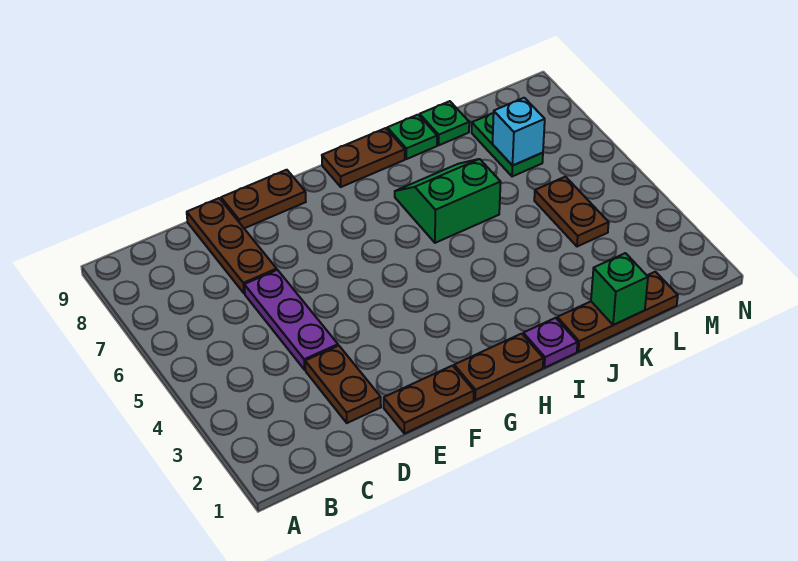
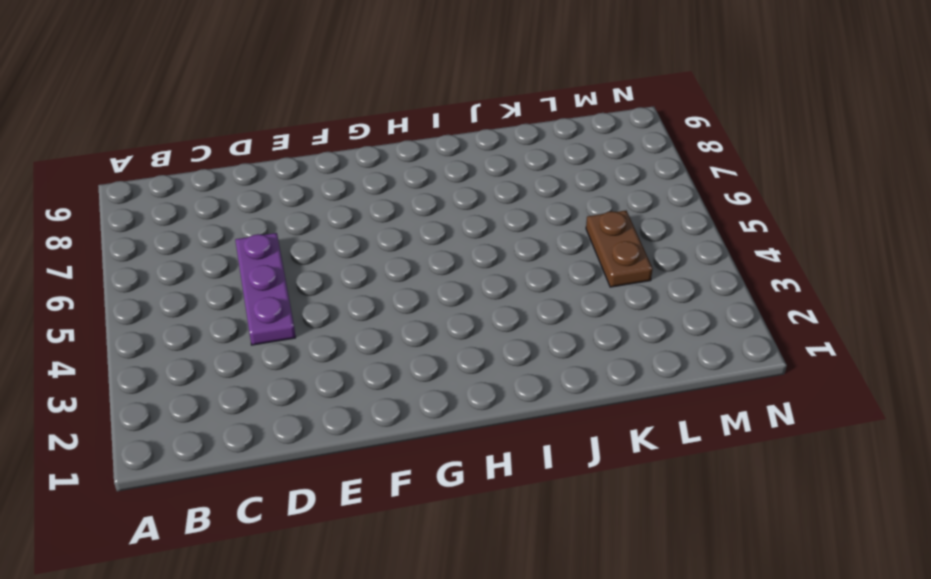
none -> brown plate D2:D3 level 1
none -> brown plate D7:D9 level 1
none -> brown plate E1:F1 level 1

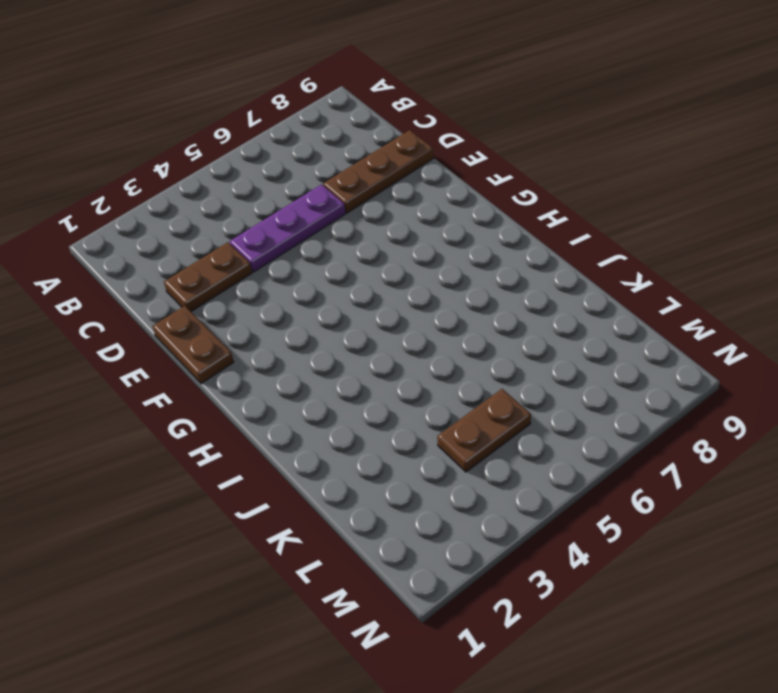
none -> brown plate E9:F9 level 1
none -> brown plate G1:H1 level 1
none -> brown plate H9:I9 level 1

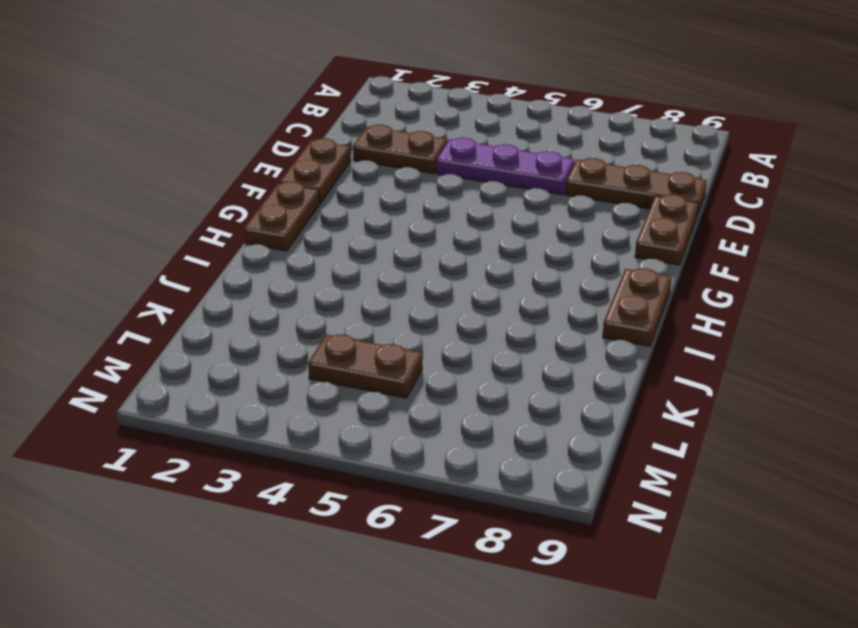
none -> purple plate I1 level 1
none -> green slope I6:J7 level 1 top 6
none -> brown plate J1:L1 level 1

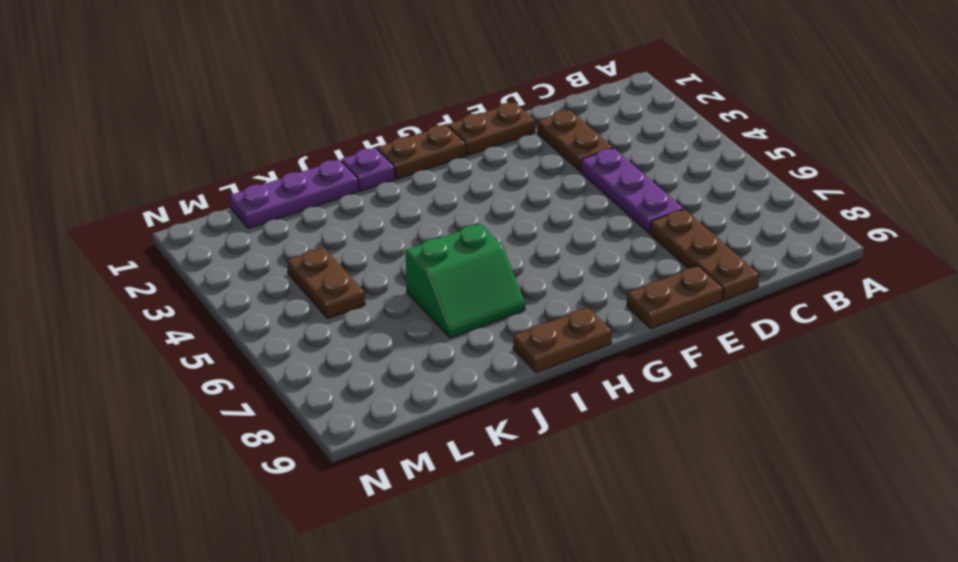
purple plate J1:L1 level 1 -> brown plate J1:L1 level 1
none -> green plate J9 level 1
none -> green plate K9 level 1
none -> green plate L7:L8 level 1

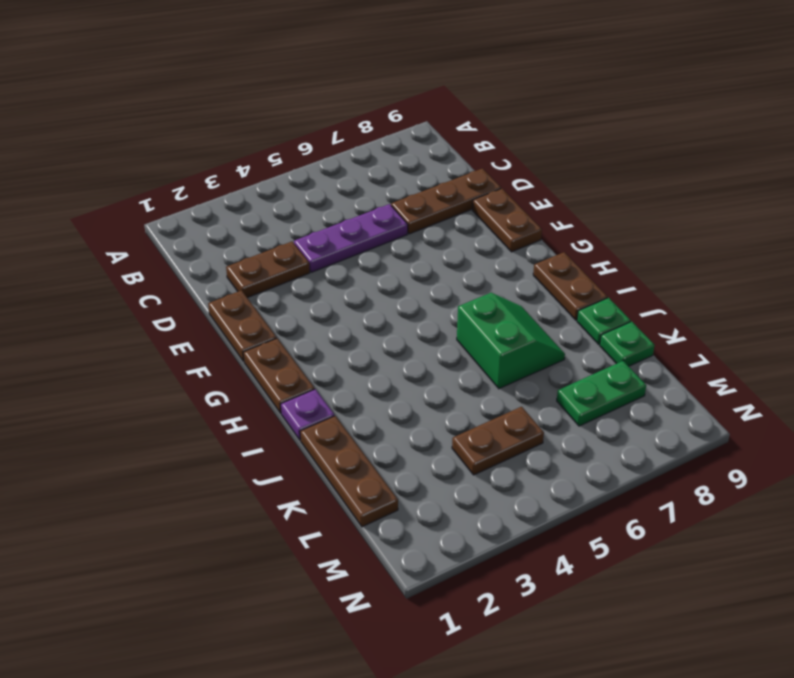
none -> green brick K1 level 2
none -> cyan brick L7 level 2

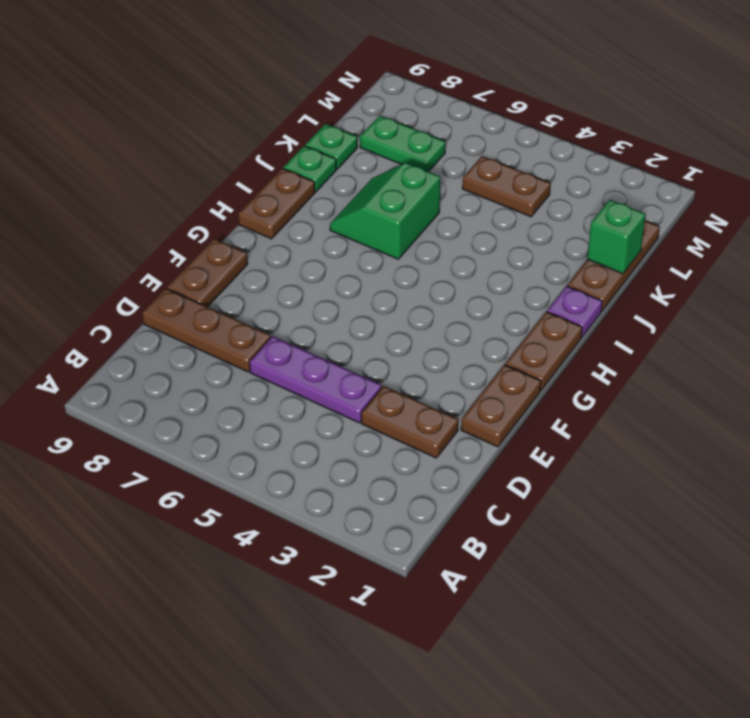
none -> cyan brick L7 level 2

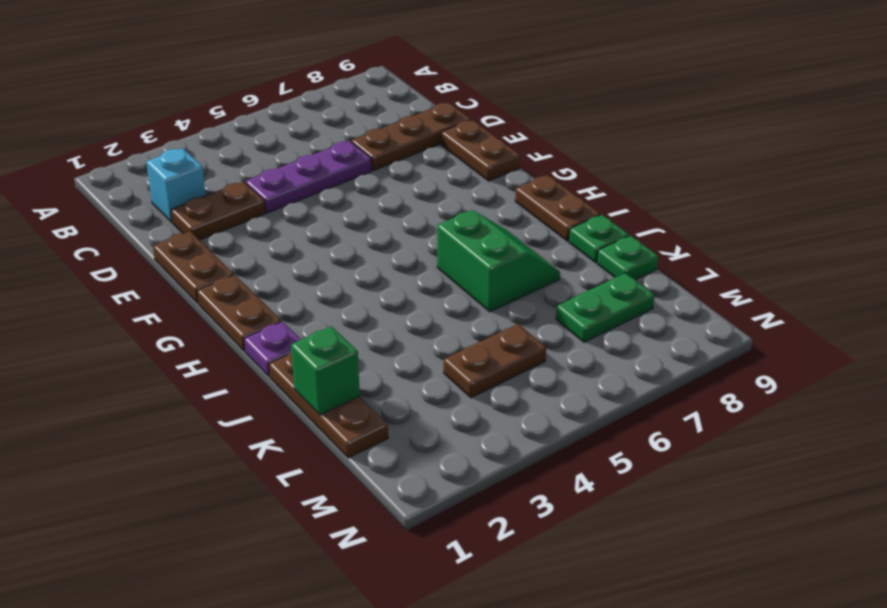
cyan brick C2 level 1 -> cyan brick L7 level 2

